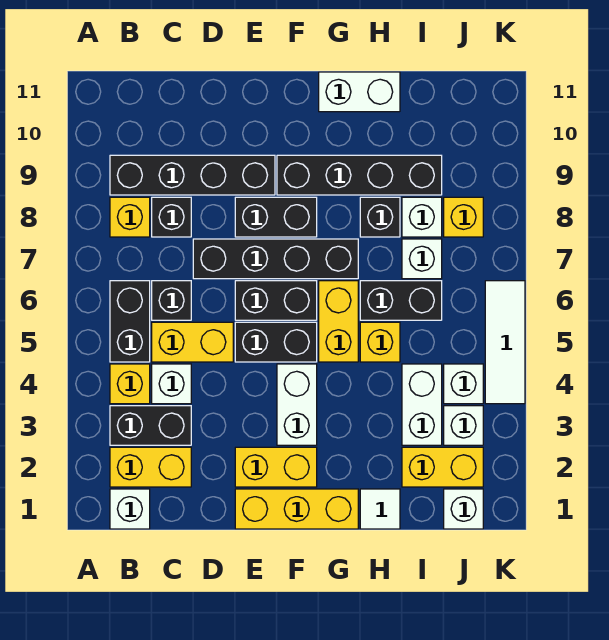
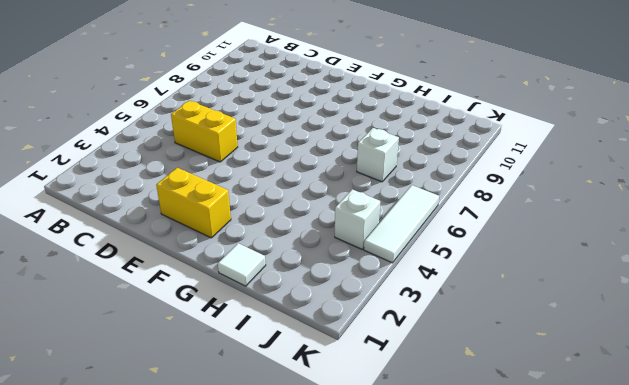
none -> white brick B1 level 1
none -> yellow brick B2:C2 level 1
none -> black brick B3:C3 level 1
none -> yellow brick B4 level 1

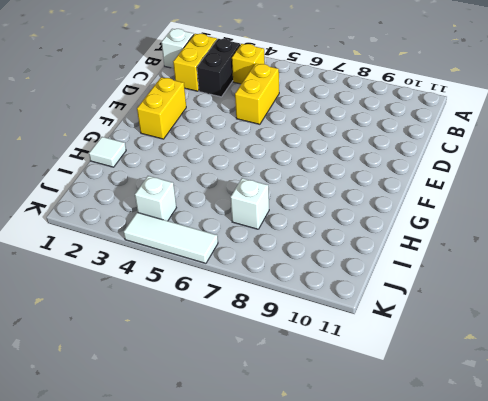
none -> black brick B5:B6 level 1
none -> yellow brick B8 level 1
none -> black brick B9:E9 level 1
none -> white brick C4 level 1

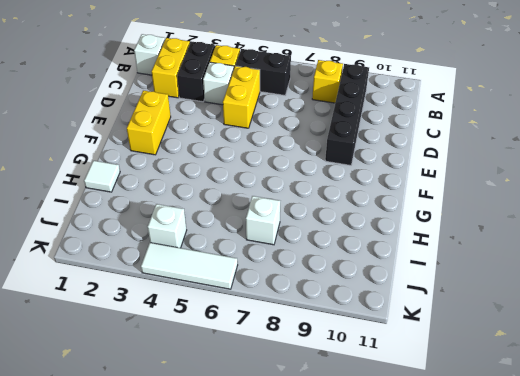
none -> black brick C6 level 1
none -> black brick C8 level 1
none -> black brick D7:G7 level 1
none -> yellow brick E1:G1 level 1

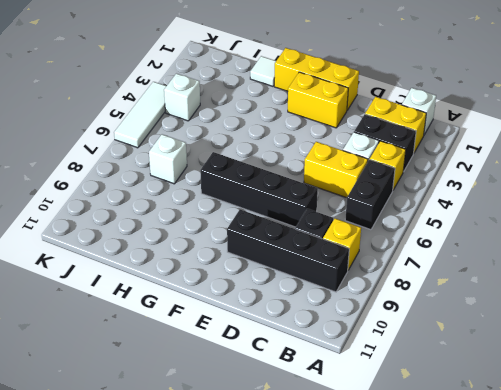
none -> black brick C6 level 1
none -> black brick E5:F5 level 1
none -> black brick E6:F6 level 1
none -> black brick E8:F8 level 1

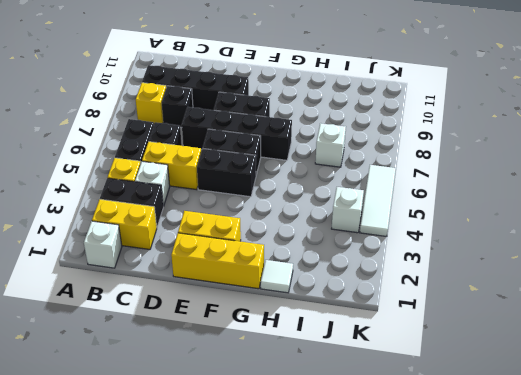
none -> white brick F3:F4 level 1
none -> black brick F9:I9 level 1
none -> yellow brick G5:G6 level 1
none -> white brick G11:H11 level 1

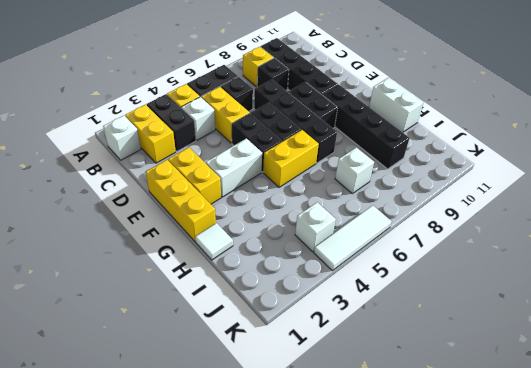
none -> yellow brick H5 level 1
none -> black brick H6:I6 level 1
none -> black brick H8 level 1
none -> yellow brick I2:J2 level 1

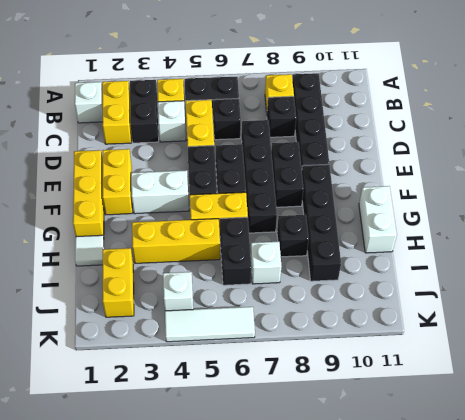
yellow brick H3:H5 level 1 -> yellow brick H5 level 1
none -> white brick I3:I4 level 1
none -> white brick I8 level 1
none -> white brick J1 level 1
none -> white brick J3 level 1

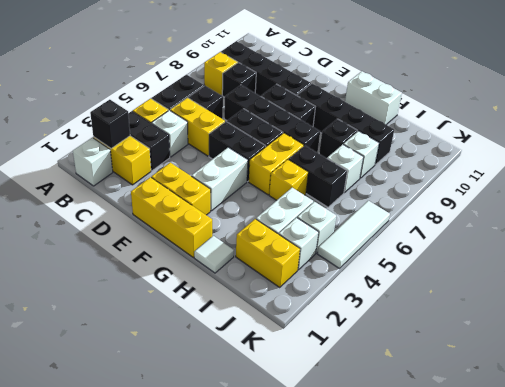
black brick B2 level 2 -> none
none -> white brick J1 level 1
none -> yellow brick J8 level 1

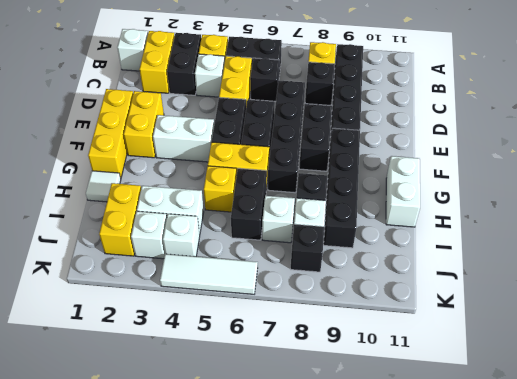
black brick J8 level 1 -> yellow brick J8 level 1
none -> white brick J1 level 1

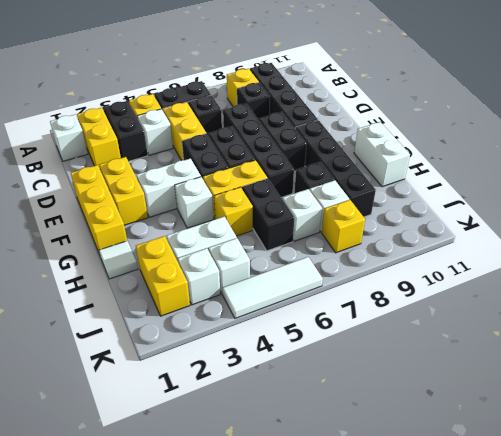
white brick G4 level 1 -> white brick J1 level 1

